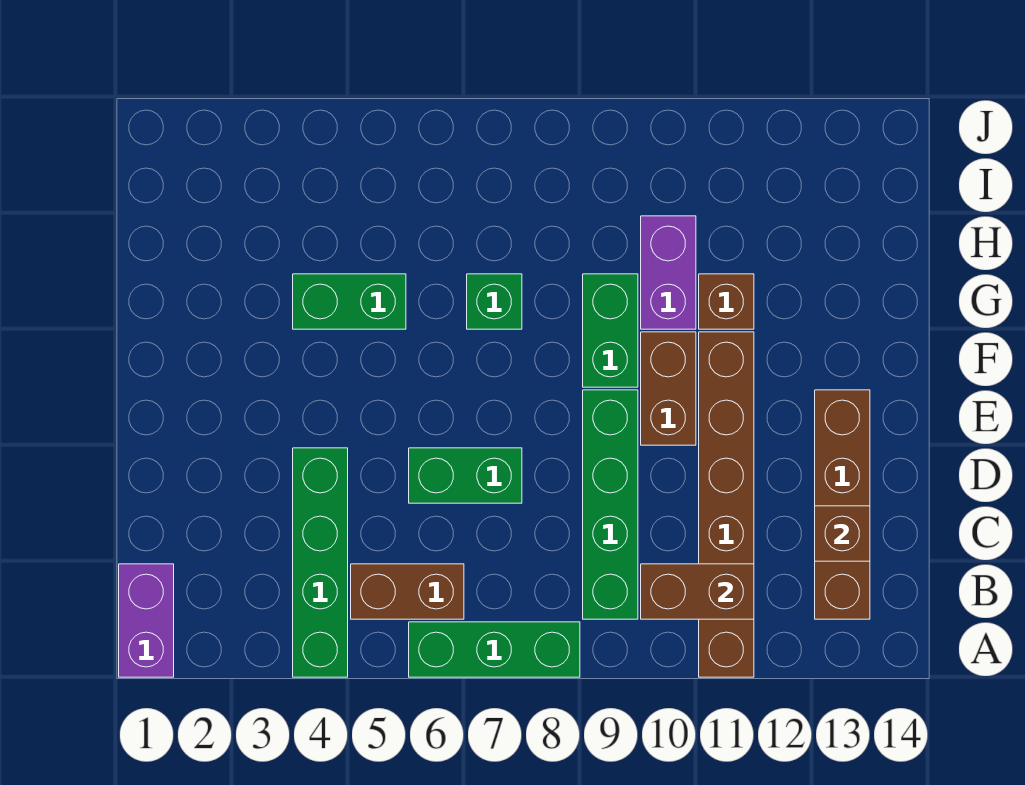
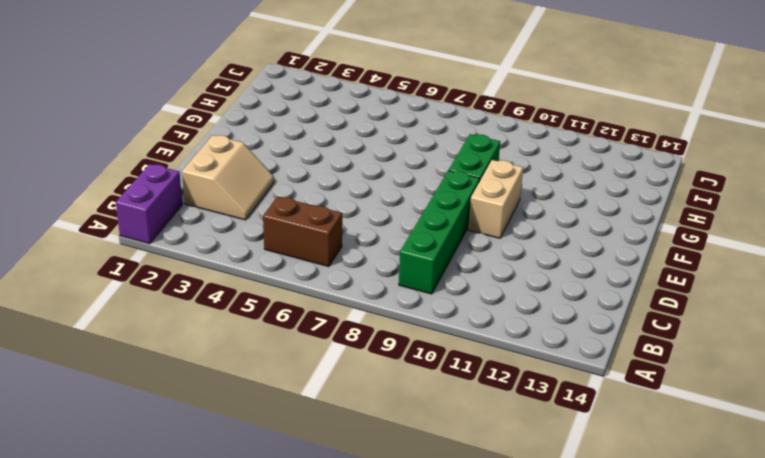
tan slope C2:D3 level 1 top 2 -> none
tan brick E10:F10 level 1 -> brown brick E10:F10 level 1
none -> green brick A4:D4 level 1
none -> green brick A6:A8 level 1
none -> brown brick A11:F11 level 1

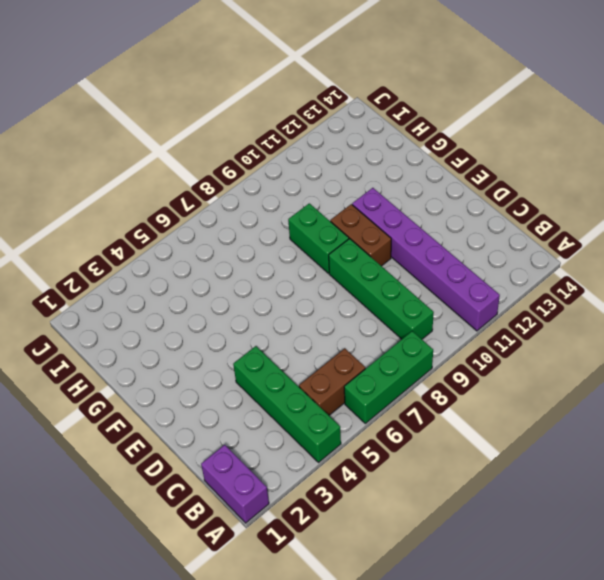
purple brick A11:F11 level 1 -> brown brick A11:F11 level 1
none -> brown brick B13:E13 level 1
none -> green brick D6:D7 level 1
none -> green brick G4:G5 level 1

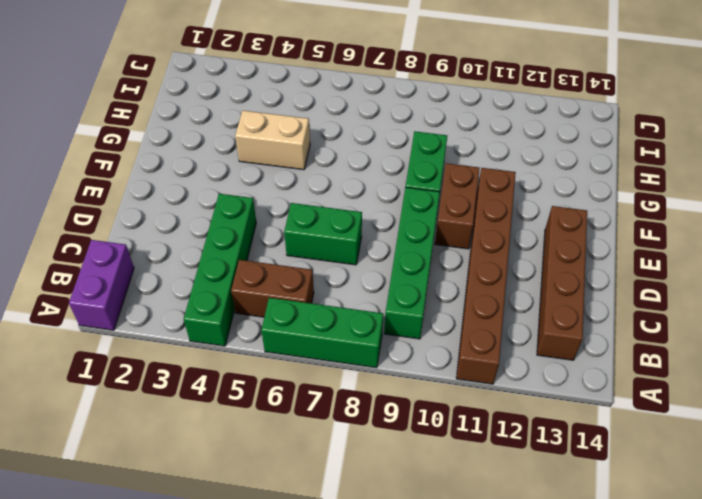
tan brick G4:G5 level 1 -> green brick G4:G5 level 1
none -> green brick G7 level 1
none -> purple brick G10:H10 level 1
none -> brown brick G11 level 1

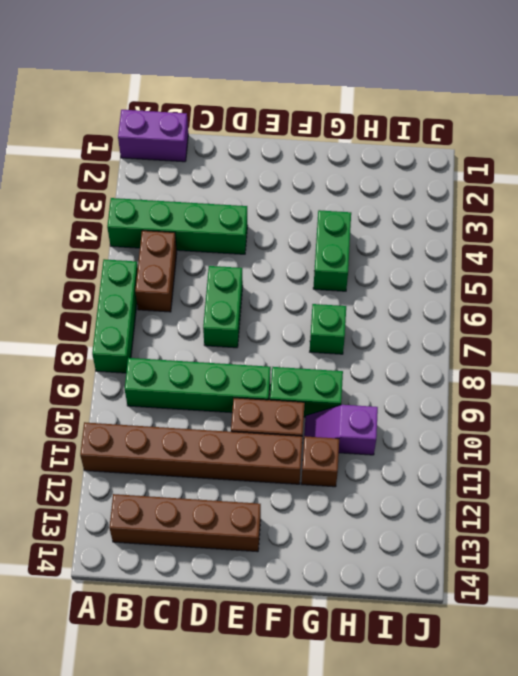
purple slope G10:H10 level 1 top H -> purple brick G10:H10 level 1
none -> brown brick B10:B11 level 2
none -> brown brick C13 level 2

